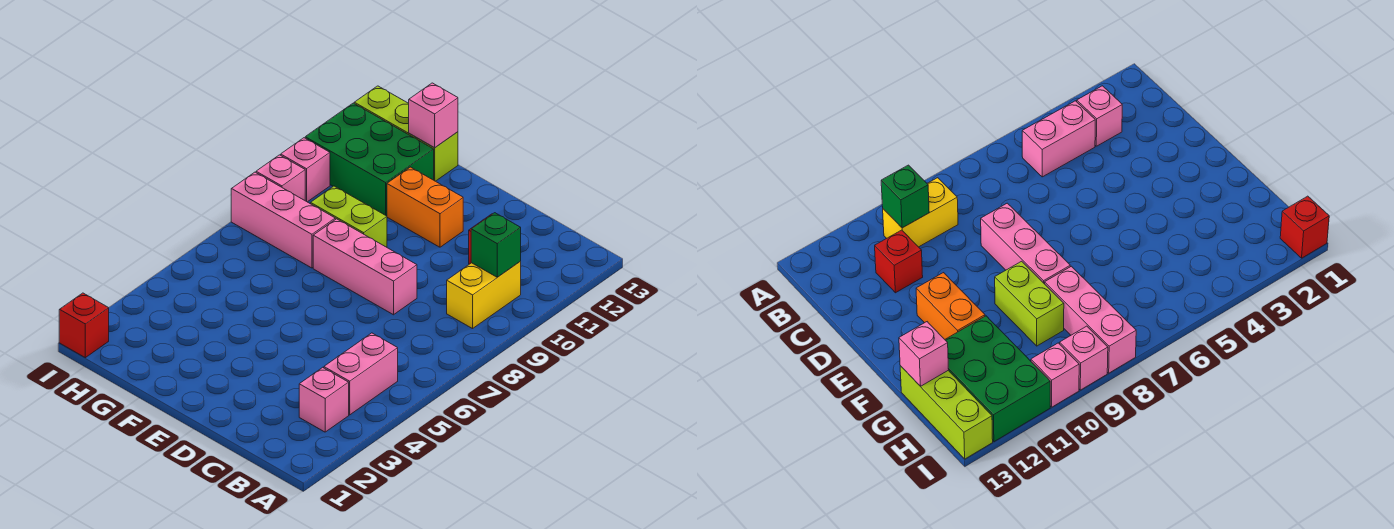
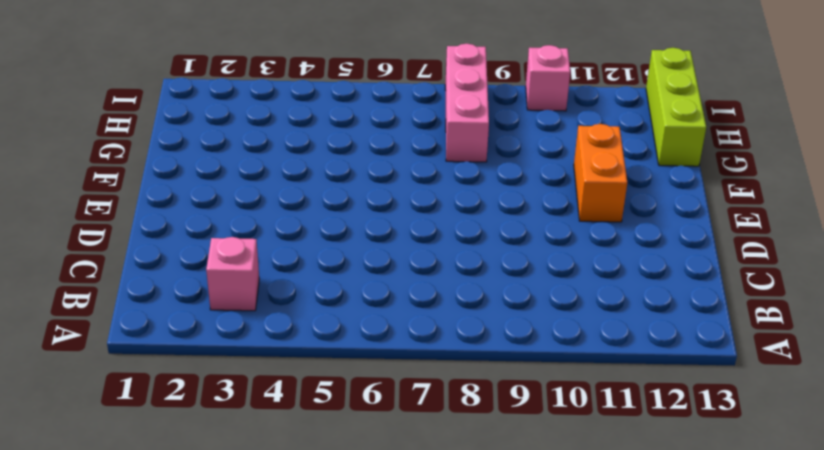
none -> pink brick B4:B5 level 1
none -> yellow brick B9:B10 level 1
none -> red brick C11 level 1

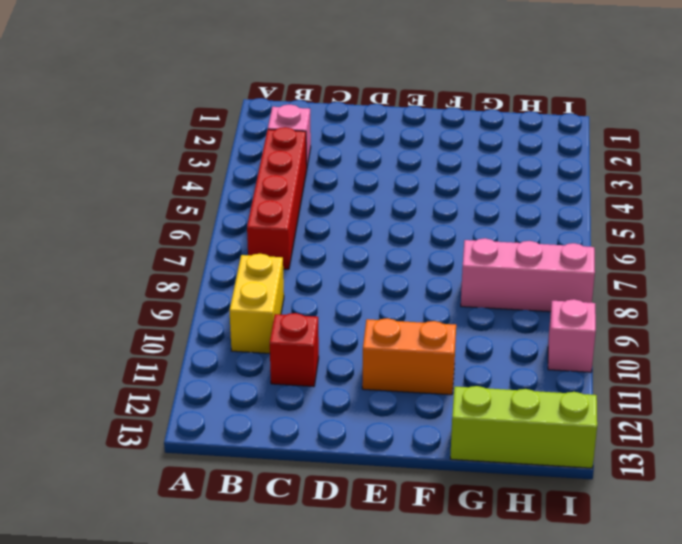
red brick B4:B7 level 1 -> pink brick B4:B5 level 1
none -> pink brick D8:F8 level 1
none -> lime brick F9:G9 level 1
none -> green brick G11:I12 level 1

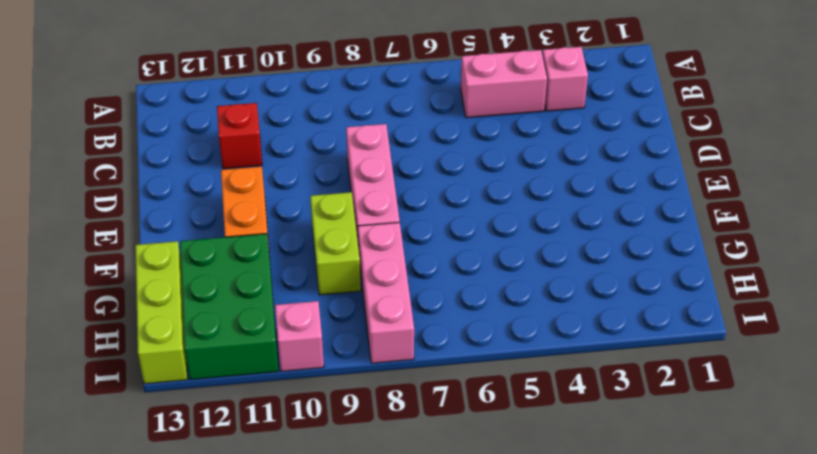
none -> yellow brick B9:B10 level 1
none -> red brick I1 level 1
none -> pink brick I9 level 1

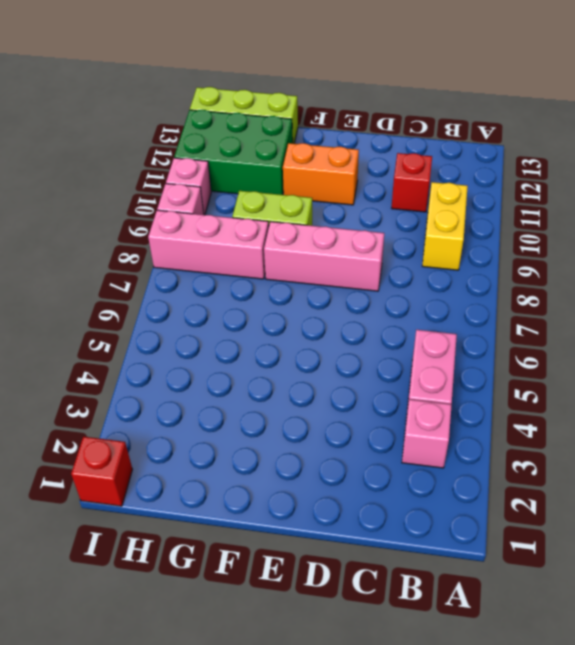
none -> green brick B10 level 2
none -> pink brick G13 level 2

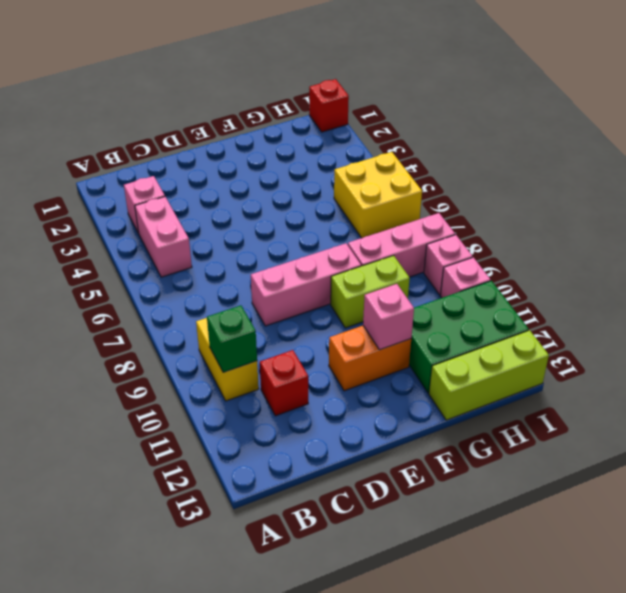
pink brick F11 level 2 -> pink brick G13 level 2
yellow brick H5:I6 level 1 -> none

